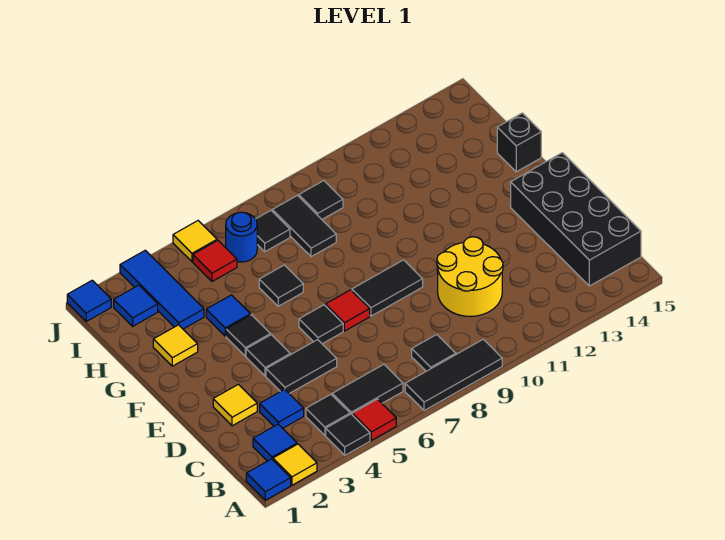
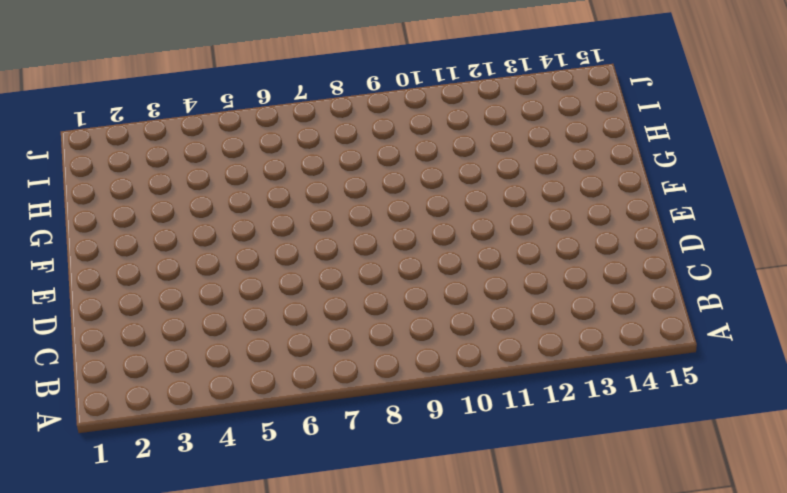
none -> blue tile A1 level 1
none -> yellow tile A2 level 1
none -> black tile A4 level 1
none -> red tile A5 level 1

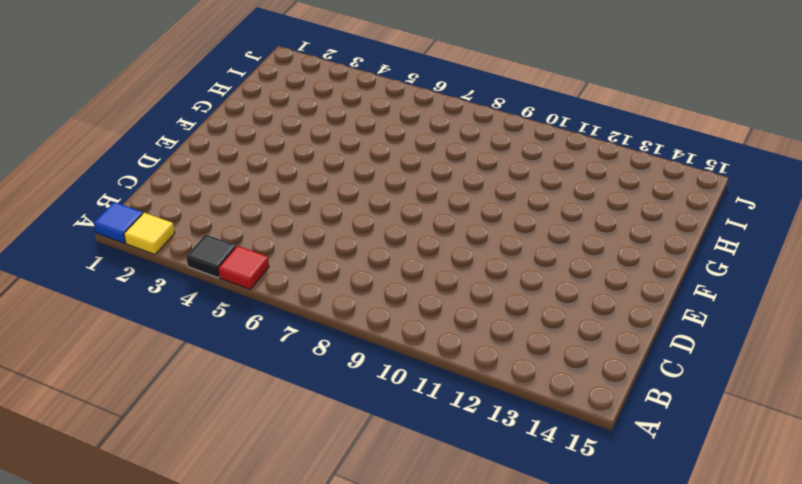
none -> black tile A7:A9 level 1
none -> blue tile B2 level 1
none -> black tile B4 level 1
none -> black tile B5:B6 level 1

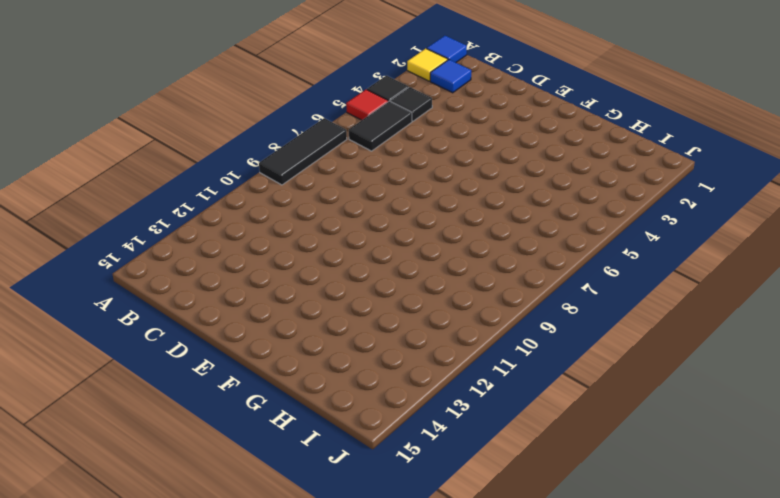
none -> black tile B8 level 1
none -> black brick B14:E15 level 1
none -> blue tile C3 level 1
none -> yellow round brick C10:D11 level 1

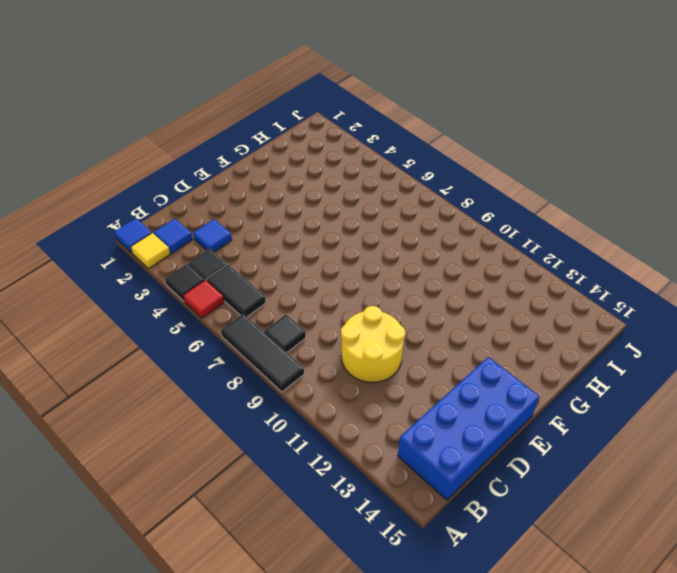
blue brick B14:E15 level 1 -> black brick B14:E15 level 1
none -> yellow tile D2 level 1
none -> black tile D4:D5 level 1
none -> black tile E4 level 1
none -> black tile E6 level 1

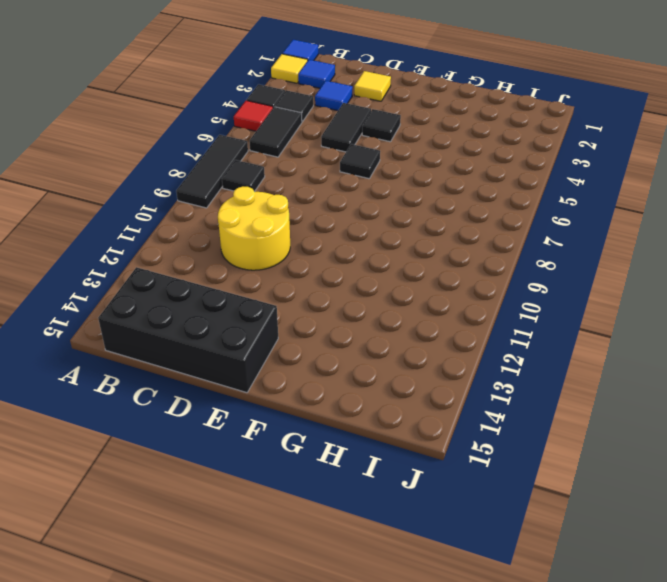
none -> red tile E7 level 1
none -> black tile E8:E9 level 1
none -> black tile F4 level 1
none -> yellow tile G2 level 1

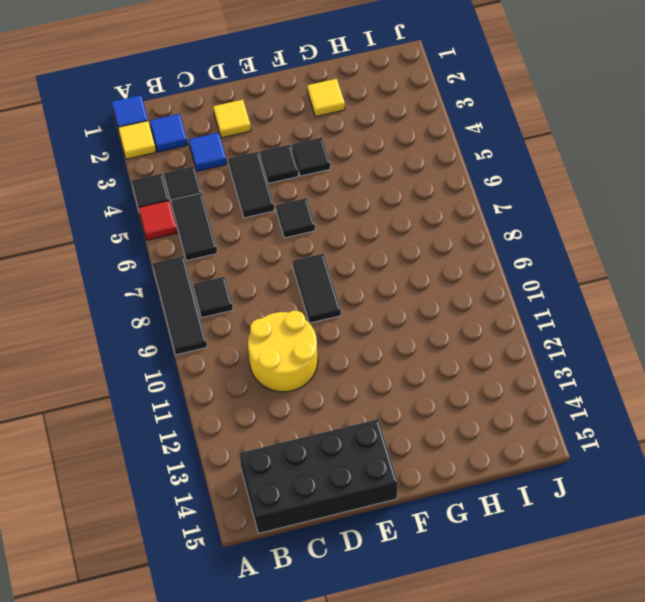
none -> red tile E7 level 1
none -> blue tile G4 level 1
none -> black tile G6 level 1
none -> black brick G15 level 1

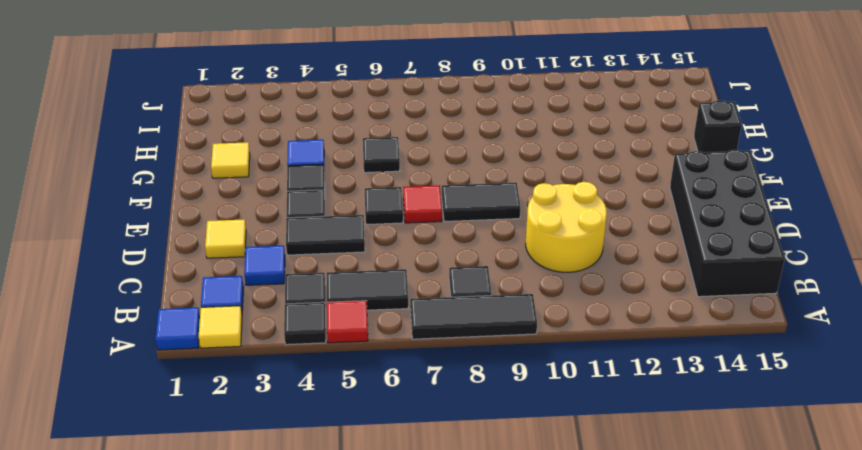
none -> blue tile H3:J3 level 1
none -> black tile H8:I8 level 1
none -> blue tile I2 level 1
none -> red tile I5 level 1

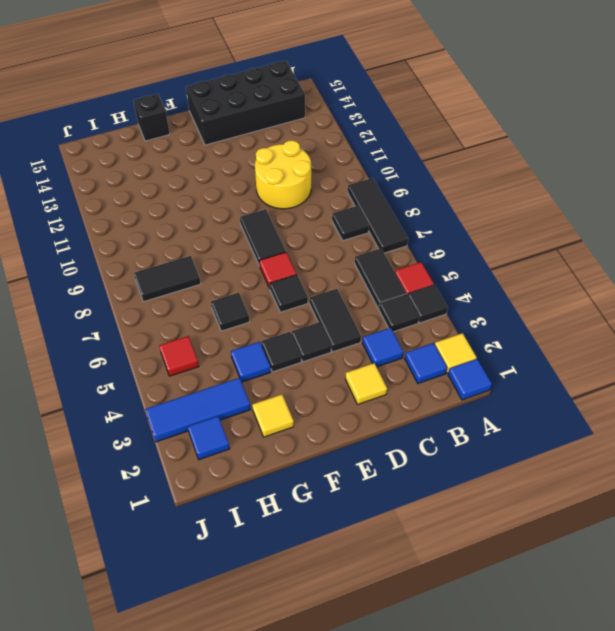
none -> blue round brick I6 level 1
none -> black tile I7 level 1
none -> black tile I9 level 1
none -> blue tile J1 level 1

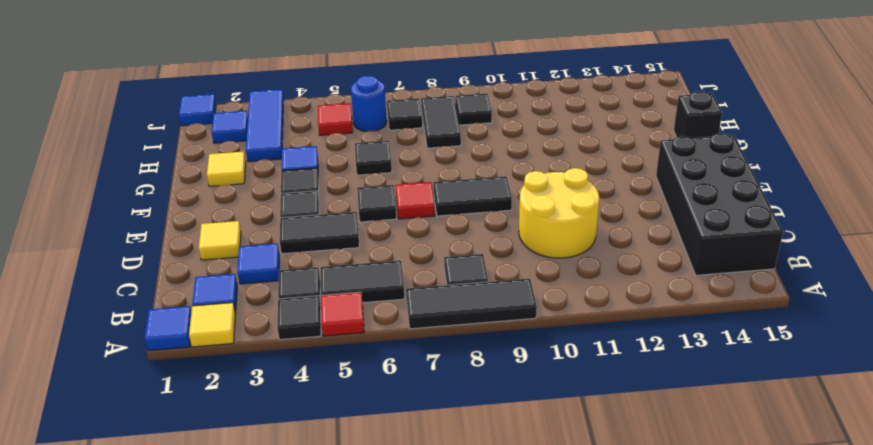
none -> yellow tile J5 level 1

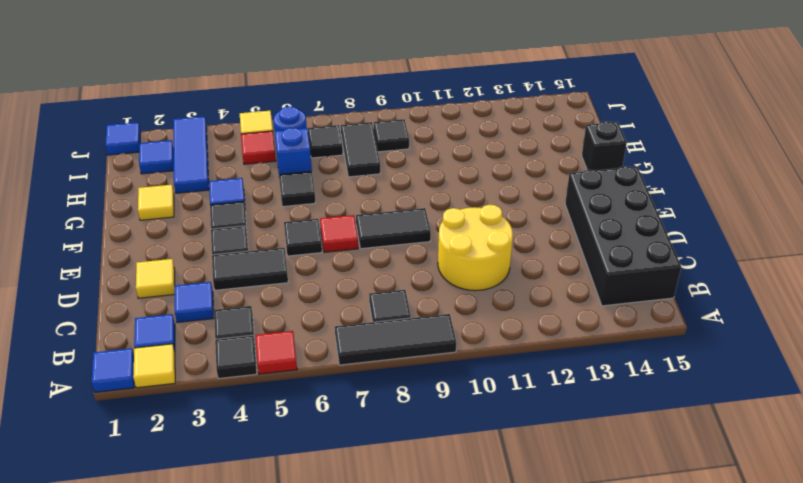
blue brick H6 level 1 -> none
none -> black tile B5:B6 level 1

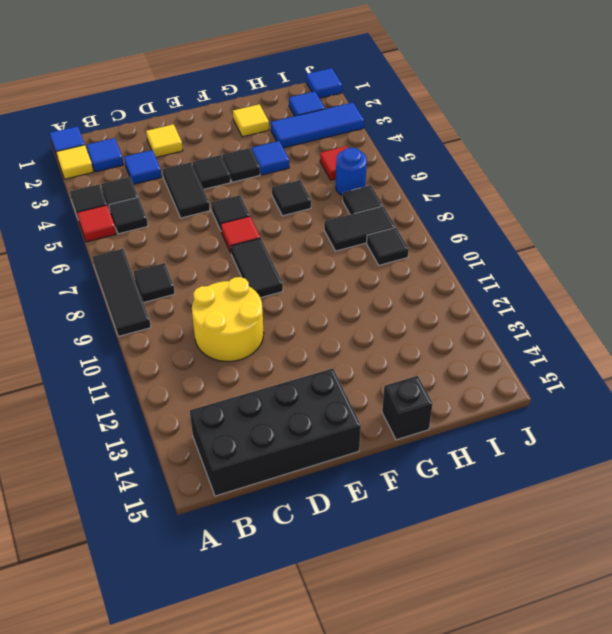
black tile B5 level 1 -> black tile B5:B6 level 1
none -> yellow tile J5 level 1

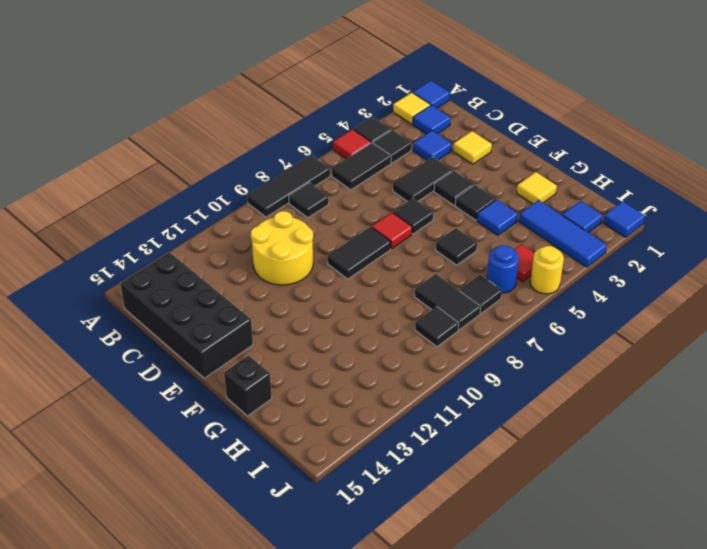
yellow round brick J5 level 1 -> yellow tile J5 level 1

